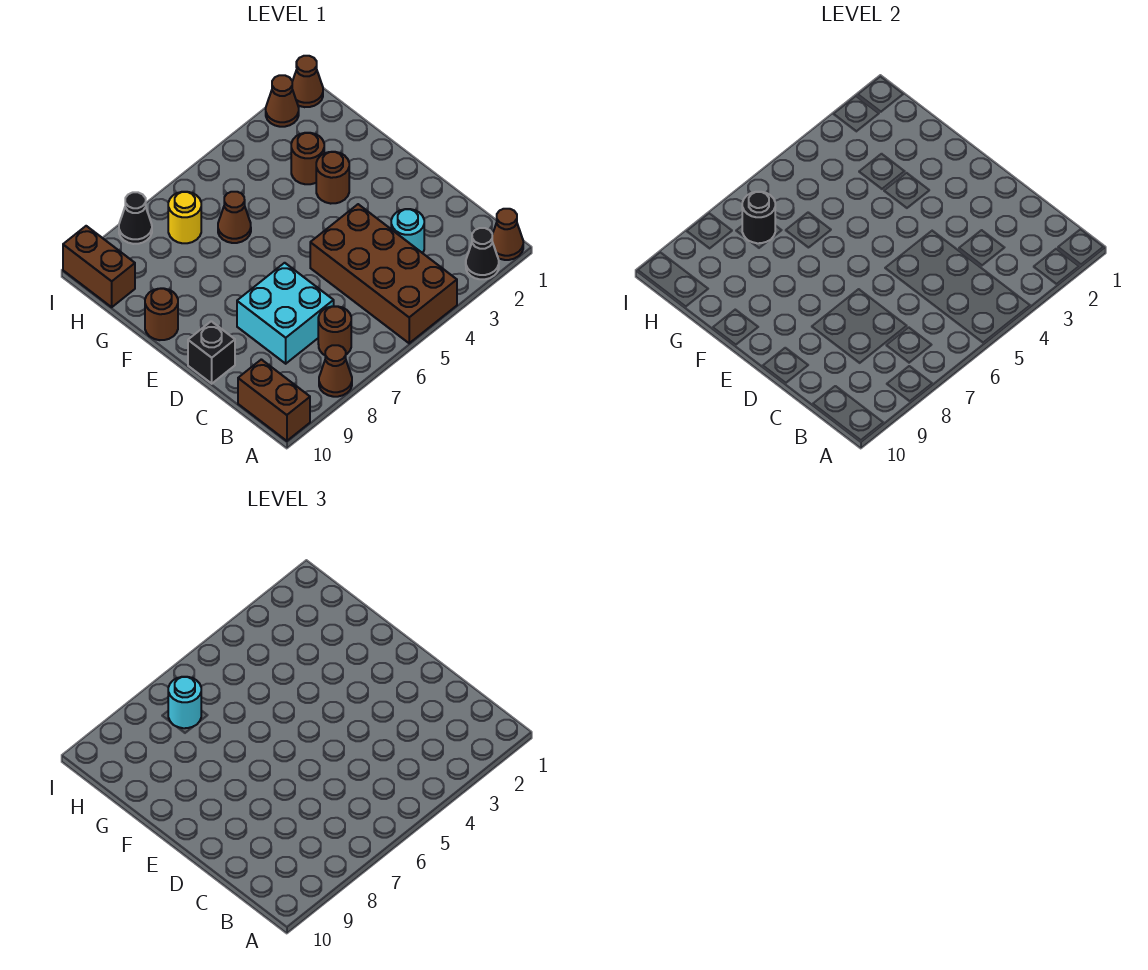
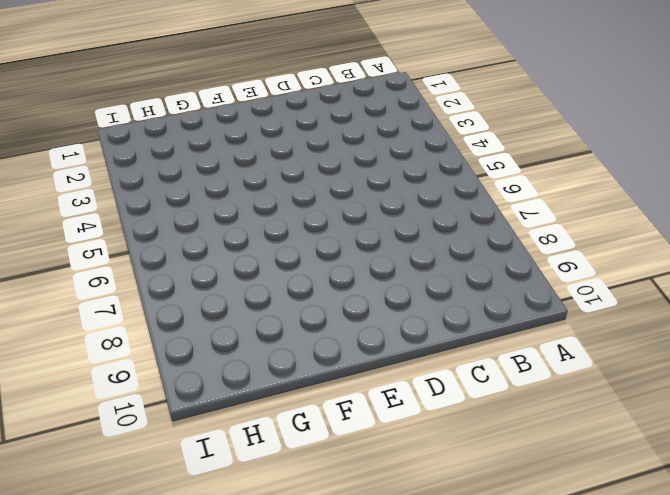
none -> brown cone A1 level 1
none -> black cone A2 level 1
none -> brown brick A4:D5 level 1

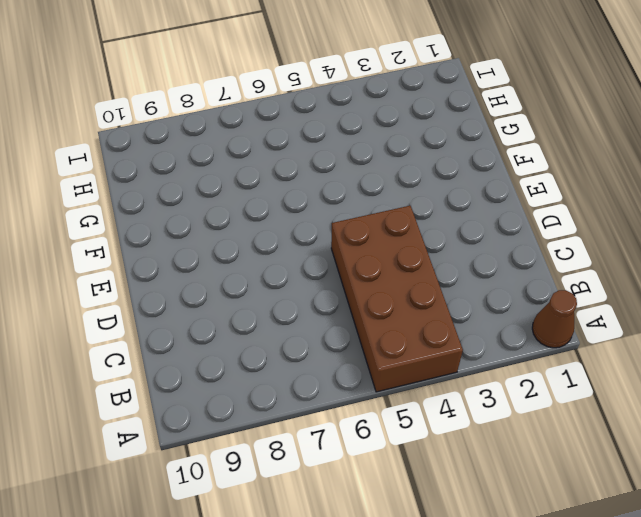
none -> black cone A2 level 1
none -> brown cone A8 level 1
none -> brown brick A10:B10 level 1

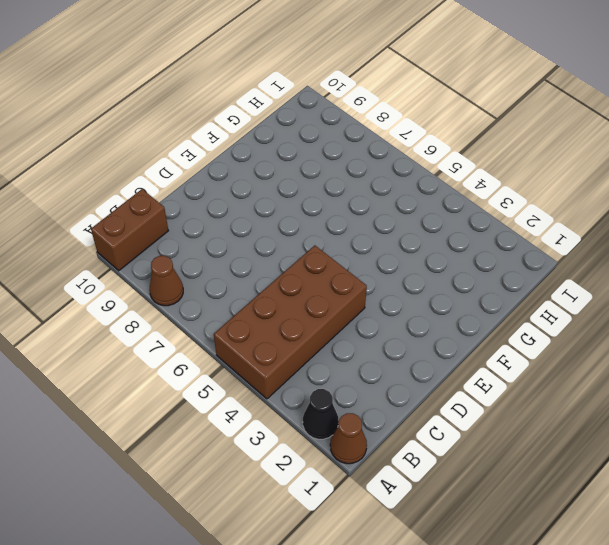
none -> brown round brick B7 level 1
none -> cyan round brick C3 level 1
none -> cyan brick C7:D8 level 1

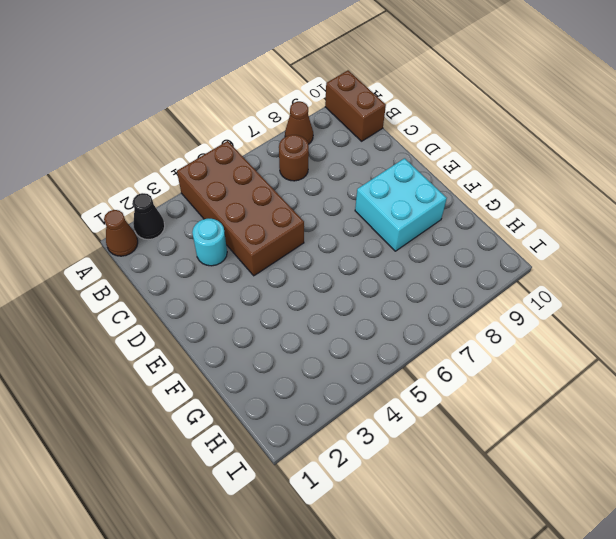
cyan brick E8:F9 level 1 -> cyan brick C7:D8 level 1
none -> black brick D10 level 1
none -> brown round brick F3 level 1
none -> brown round brick F10 level 1

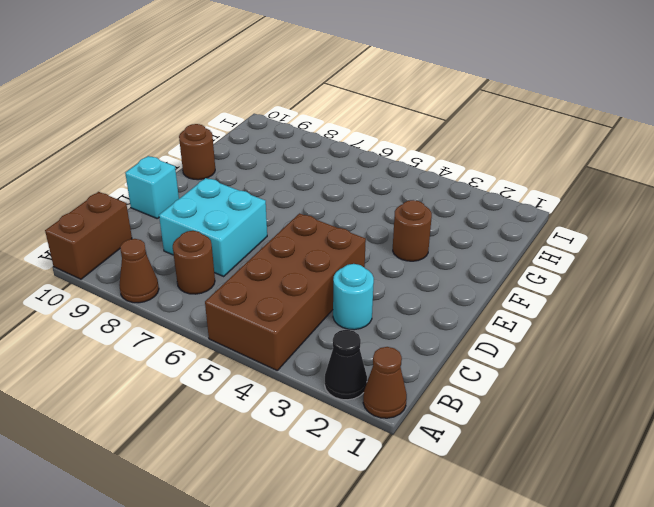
cyan brick D10 level 1 -> black brick D10 level 1
none -> brown round brick G3 level 1
none -> brown cone G6 level 1
none -> yellow round brick H7 level 1

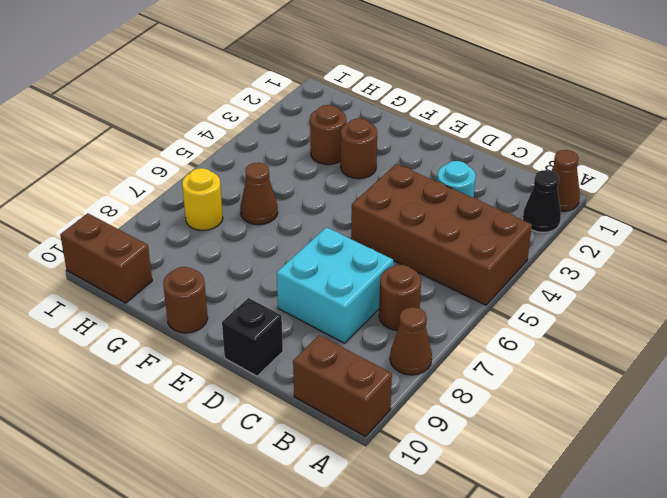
none -> brown cone I1 level 1
none -> brown cone I2 level 1
none -> black cone I8 level 1

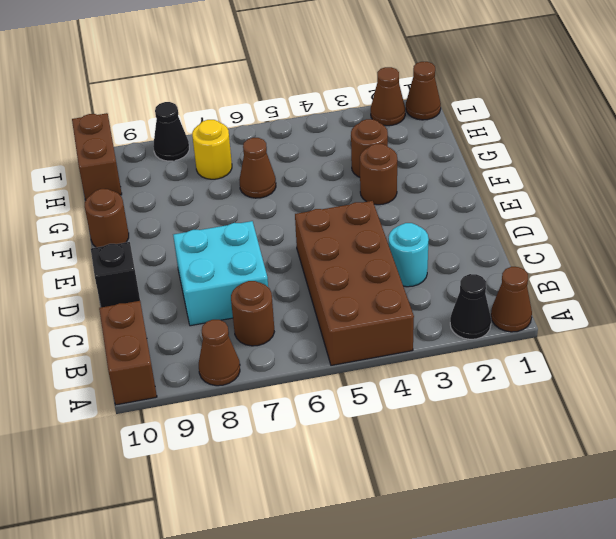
none -> black round brick H7 level 2
none -> cyan round brick H7 level 3

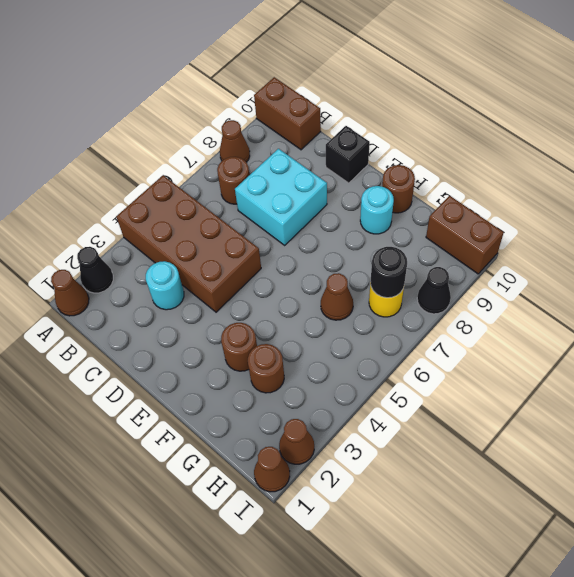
cyan round brick F9 level 1 -> cyan round brick H7 level 3

